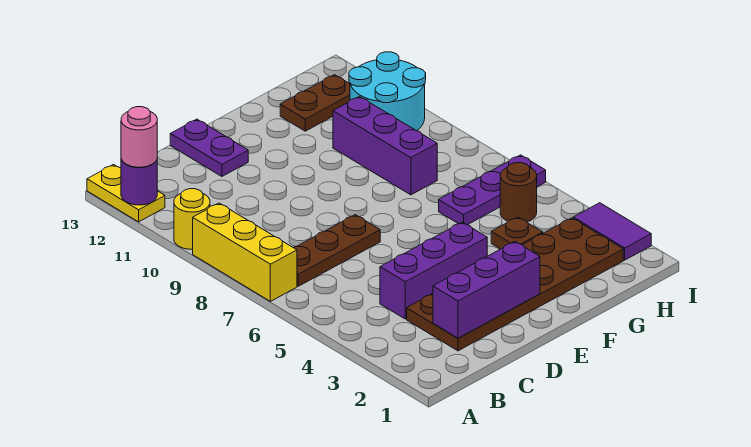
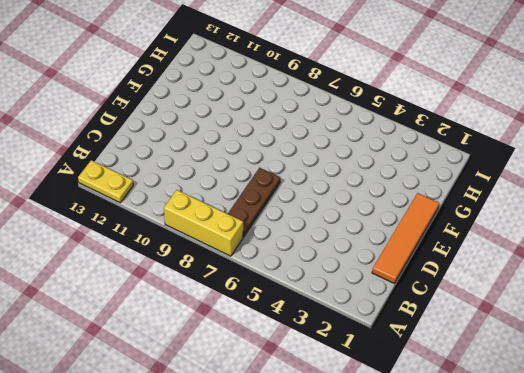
orange tile C1:F1 level 1 -> none
none -> yellow round brick A10 level 1
none -> brown plate C2:H3 level 1
none -> purple brick C4:E4 level 1

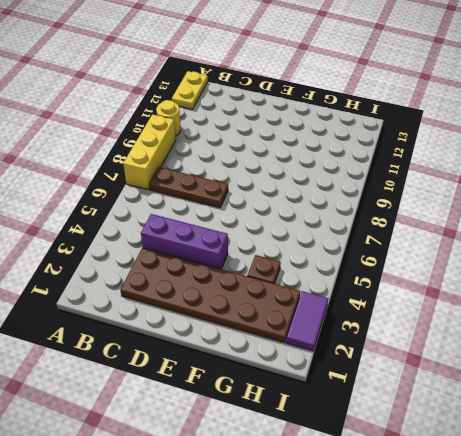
none -> purple plate D12:D13 level 1
none -> purple plate G6:I6 level 1
none -> purple brick G8:G10 level 1

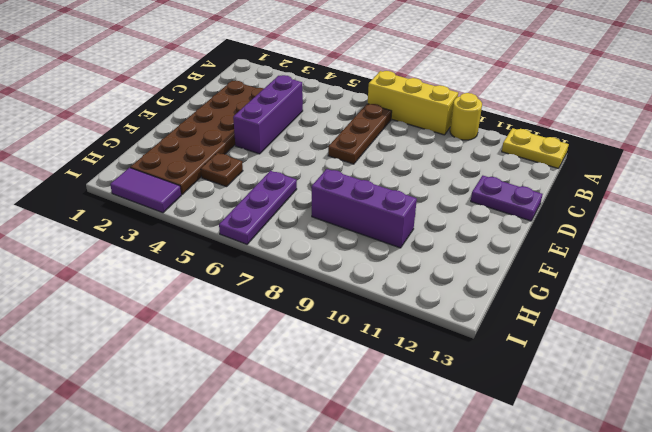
none -> brown plate G12:H12 level 1
none -> brown round brick H5 level 1
none -> cyan round brick H10:I11 level 1

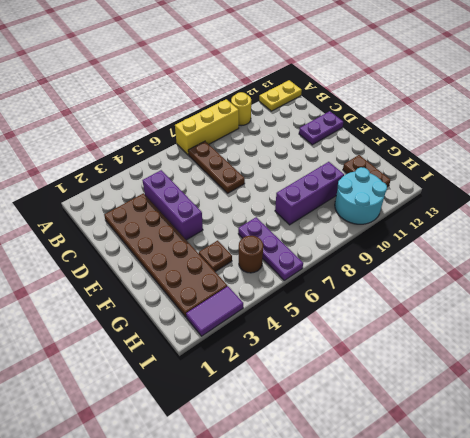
none -> purple round brick A12 level 2
none -> purple brick C2:E2 level 2
none -> pink round brick A12 level 3

